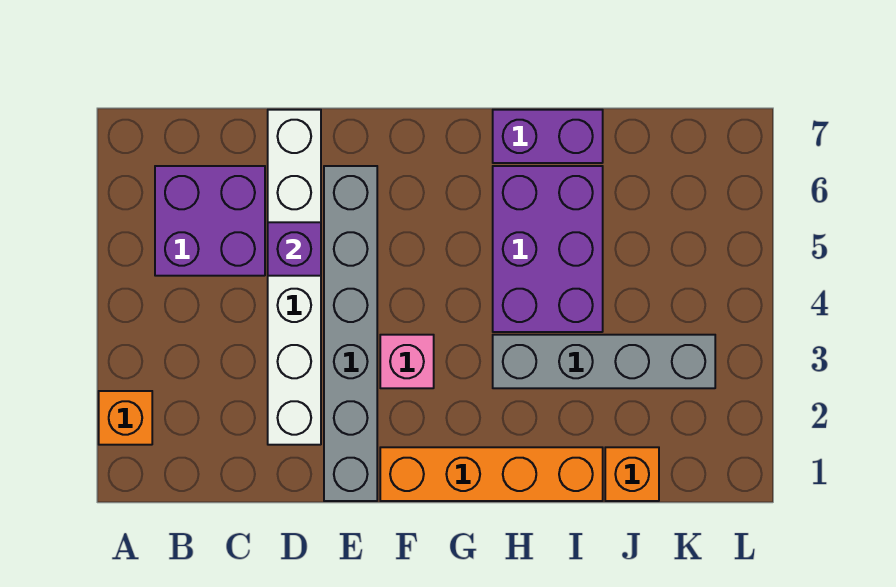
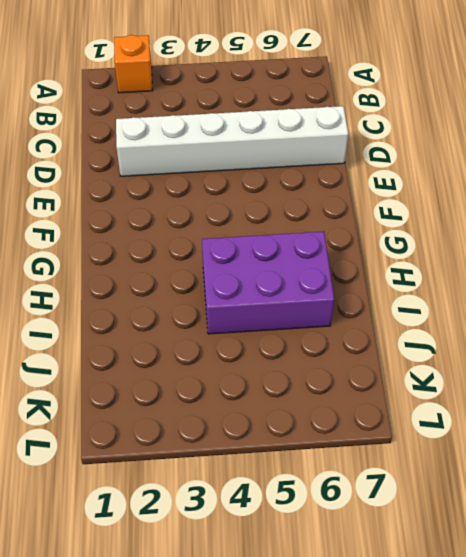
none -> purple brick B5:C6 level 1
none -> grey brick E1:E6 level 1

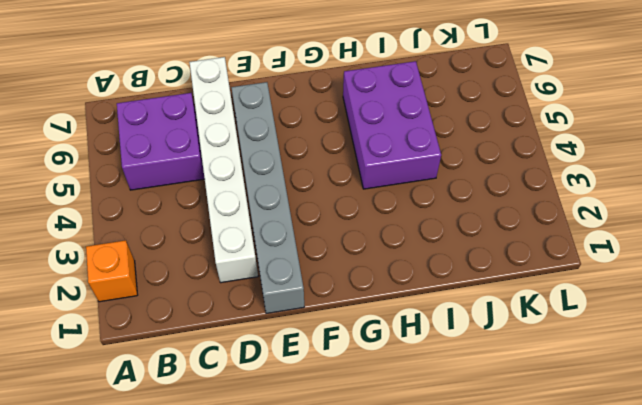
none -> orange brick F1:I1 level 1
none -> pink brick F3 level 1

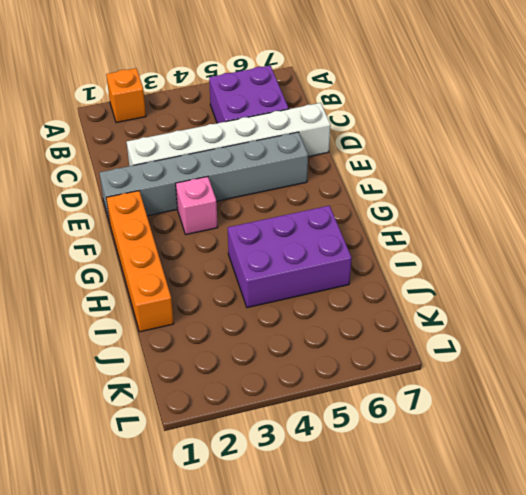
none -> grey brick H3:K3 level 1
none -> purple brick H7:I7 level 1

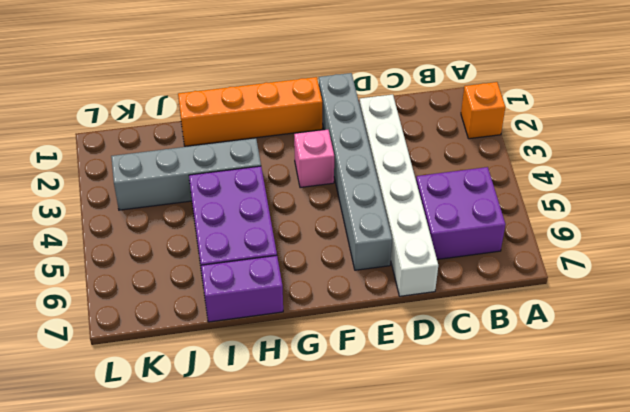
none -> orange brick J1 level 1
none -> purple brick D5 level 2

